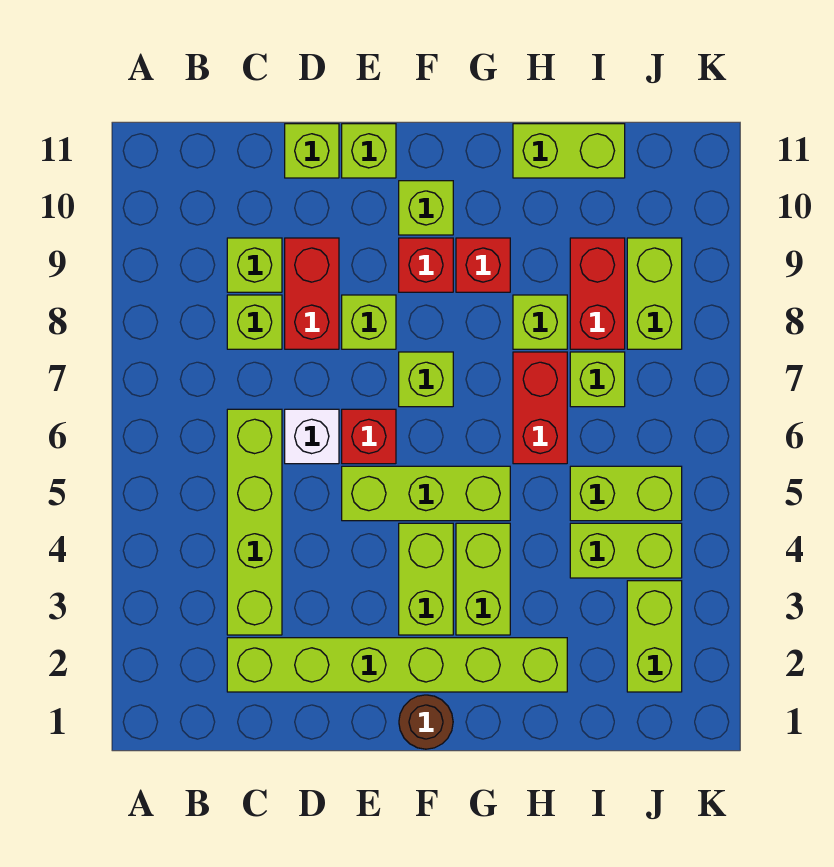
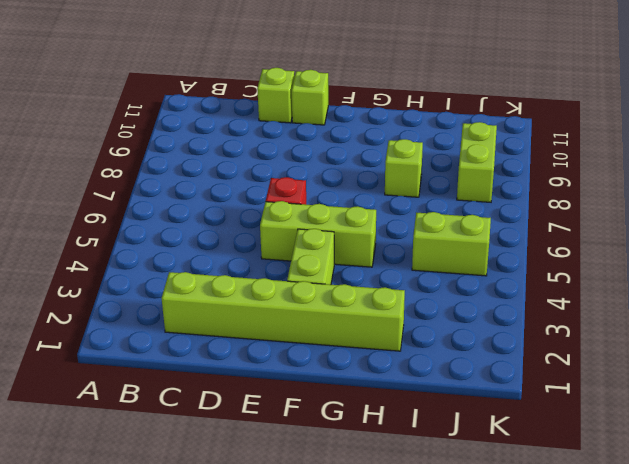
none -> lime brick C3:C6 level 1
none -> lime brick C8 level 1
none -> lime brick C9 level 1

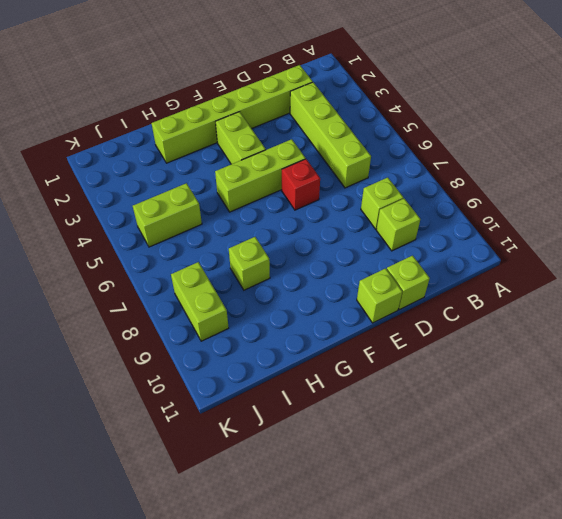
none -> white brick D6 level 1
none -> red brick D8:D9 level 1
none -> lime brick E8 level 1

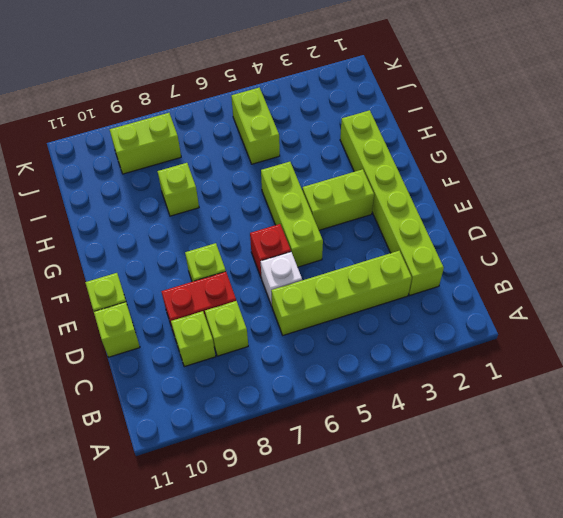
none -> brown round brick F1 level 1
none -> lime brick F7 level 1
none -> red brick F9 level 1

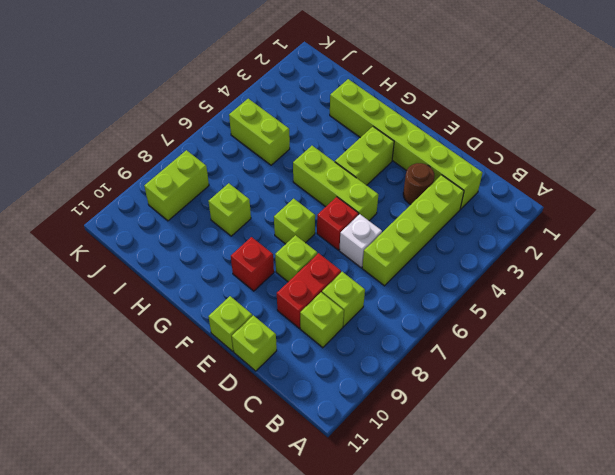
brown round brick D3 level 1 -> brown round brick F1 level 1
none -> lime brick F10 level 1
none -> lime brick G3:G4 level 1
none -> red brick G9 level 1

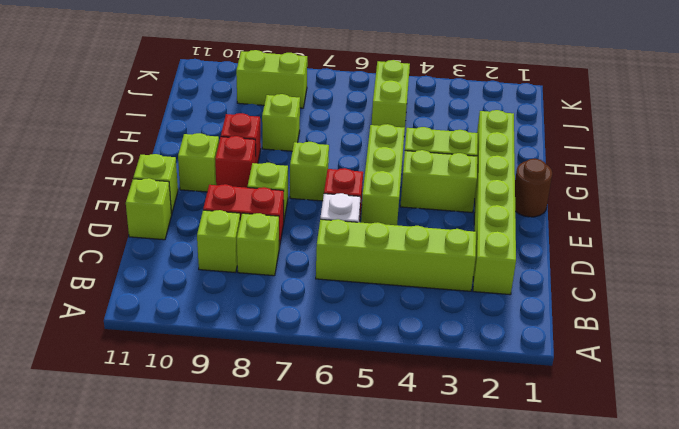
none -> red brick H6:H7 level 1
none -> lime brick H11:I11 level 1
none -> lime brick I4:J4 level 1

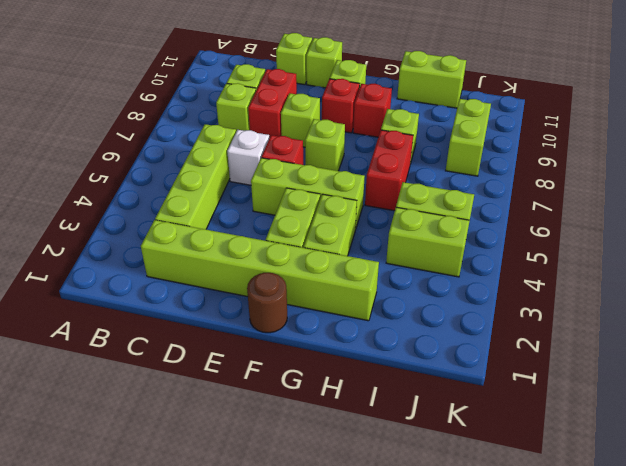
none -> lime brick I7 level 1
none -> red brick I8:I9 level 1
none -> lime brick J2:J3 level 1

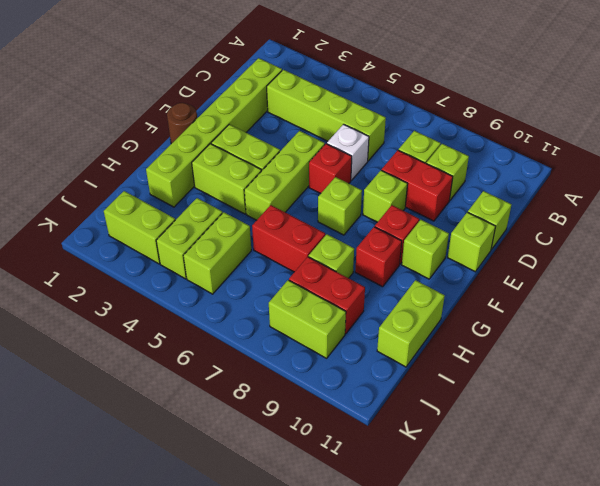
none -> lime brick I7 level 1

